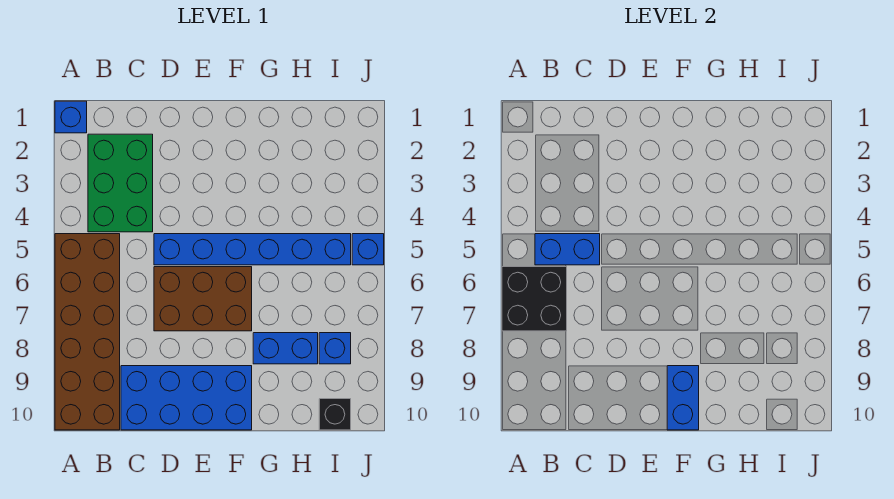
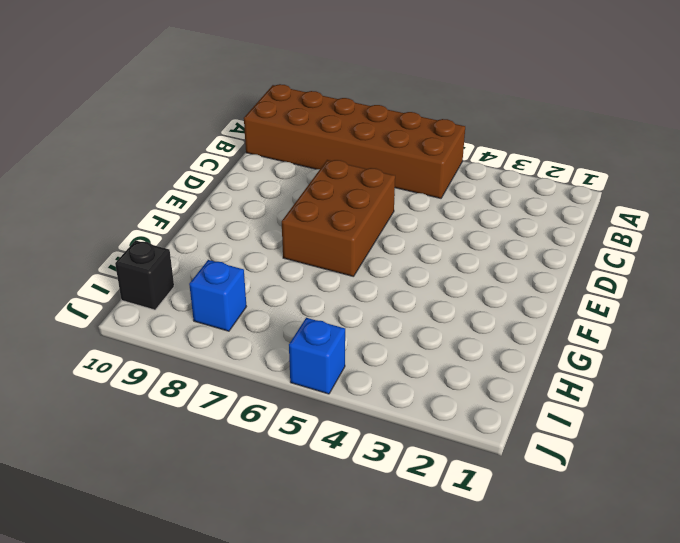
none -> blue brick A1 level 1
none -> green brick B2:C4 level 1
none -> blue brick C9:F10 level 1

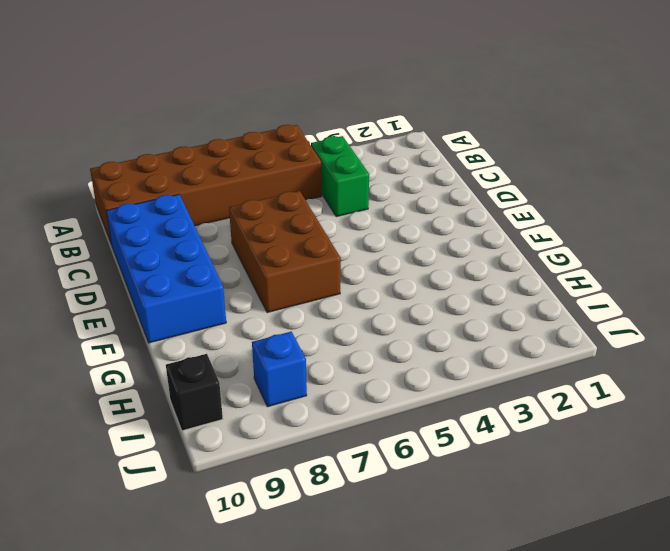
green brick B4:C4 level 1 -> green brick B2:C4 level 1
none -> blue brick A1 level 1
none -> blue brick D5:I5 level 1
none -> blue brick G8:H8 level 1

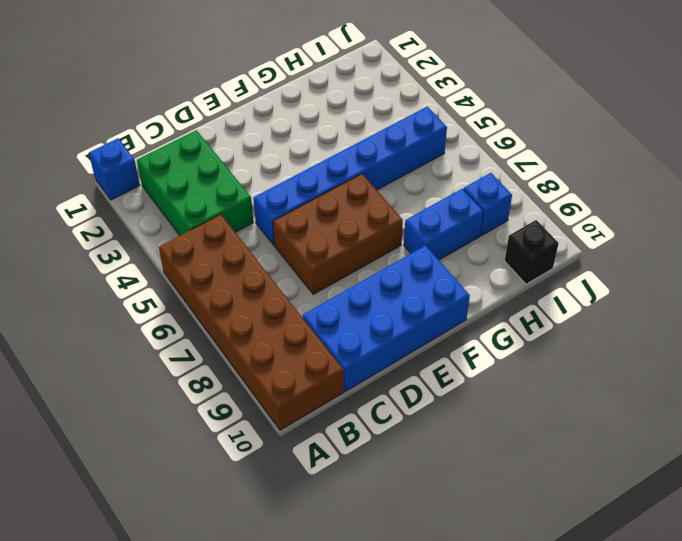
none -> blue brick J5 level 1
none -> black brick A6:B7 level 2
none -> blue brick B5:C5 level 2

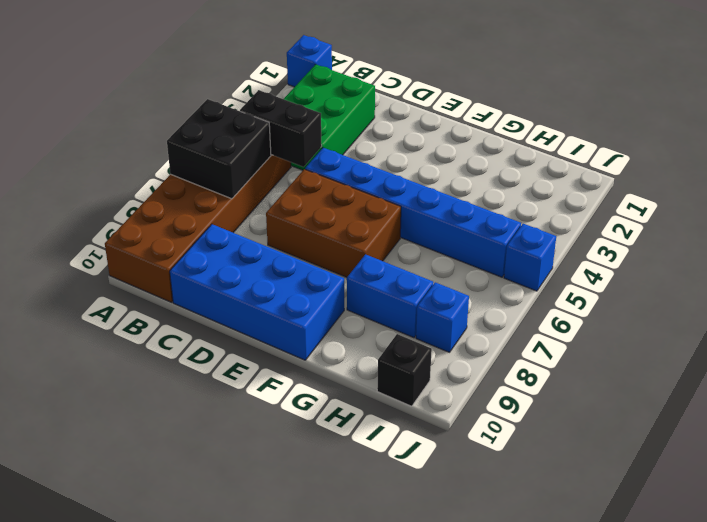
black brick B5:C5 level 2 -> blue brick B5:C5 level 2
none -> blue brick F9:F10 level 2

